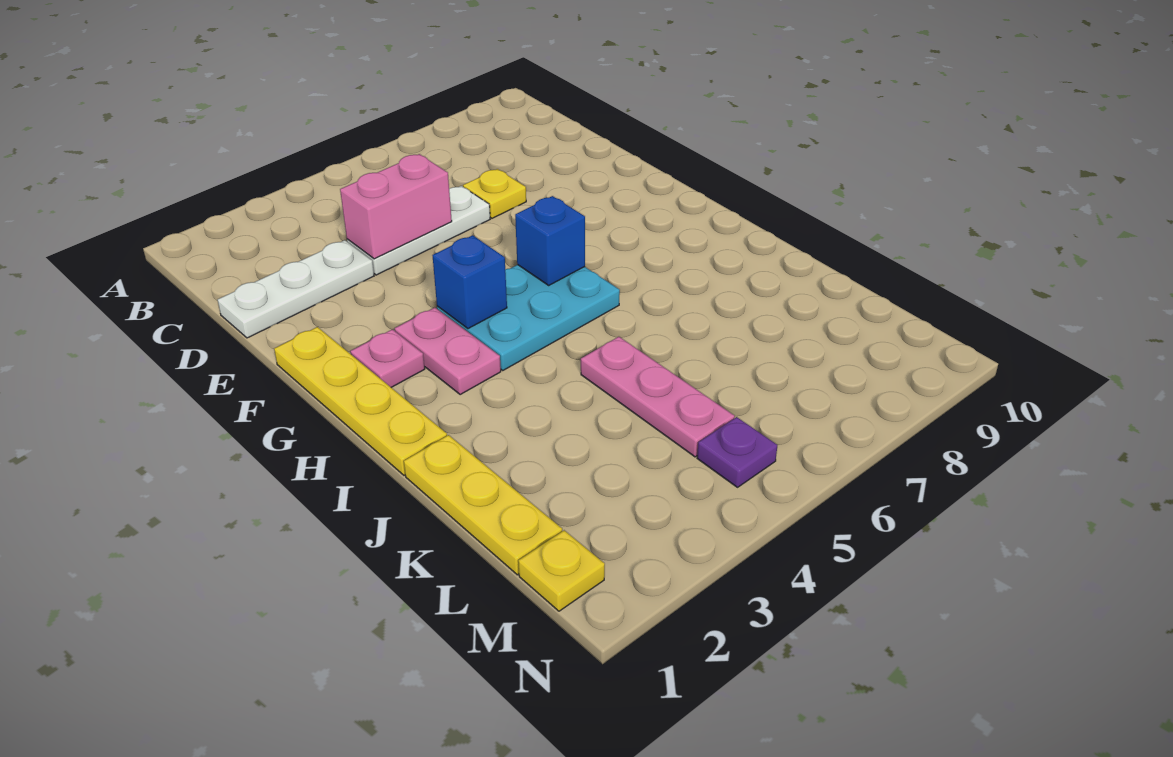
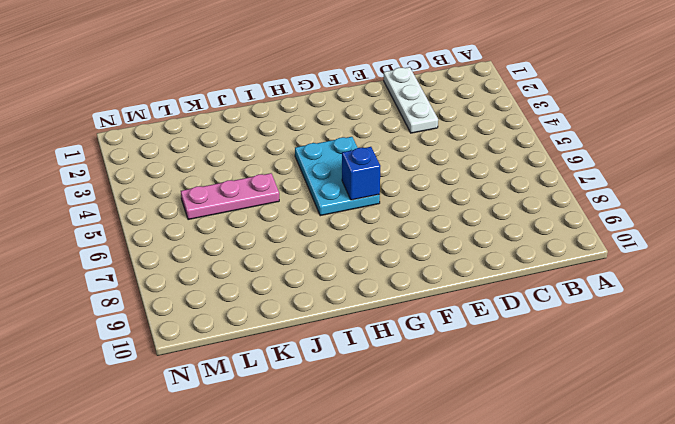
none -> white plate D4:D6 level 1
none -> yellow plate D7 level 1
none -> yellow plate F1:I1 level 1

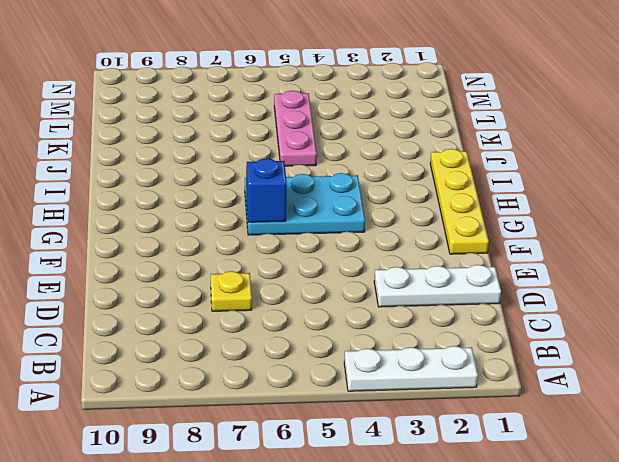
white plate A2:A4 level 1 -> white plate D4:D6 level 1
none -> pink plate G2 level 1
none -> pink plate G3:H3 level 1
none -> yellow plate J1:L1 level 1

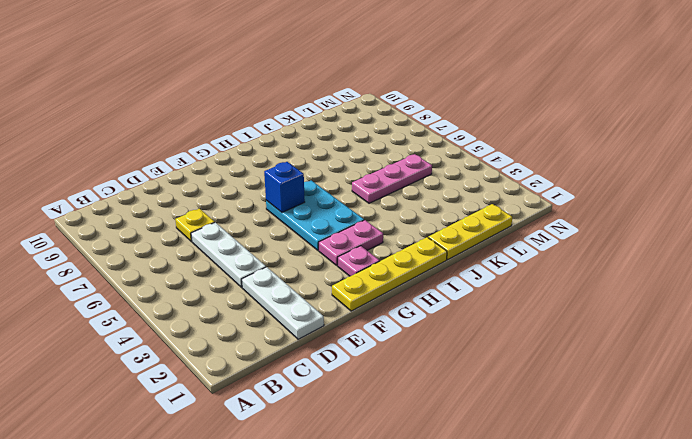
none -> yellow plate M1 level 1
none -> purple plate M5 level 1
none -> pink brick D4:D5 level 2

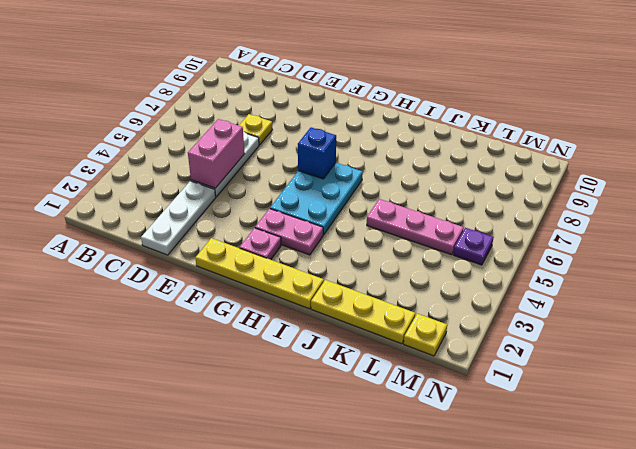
none -> blue brick G4 level 2

